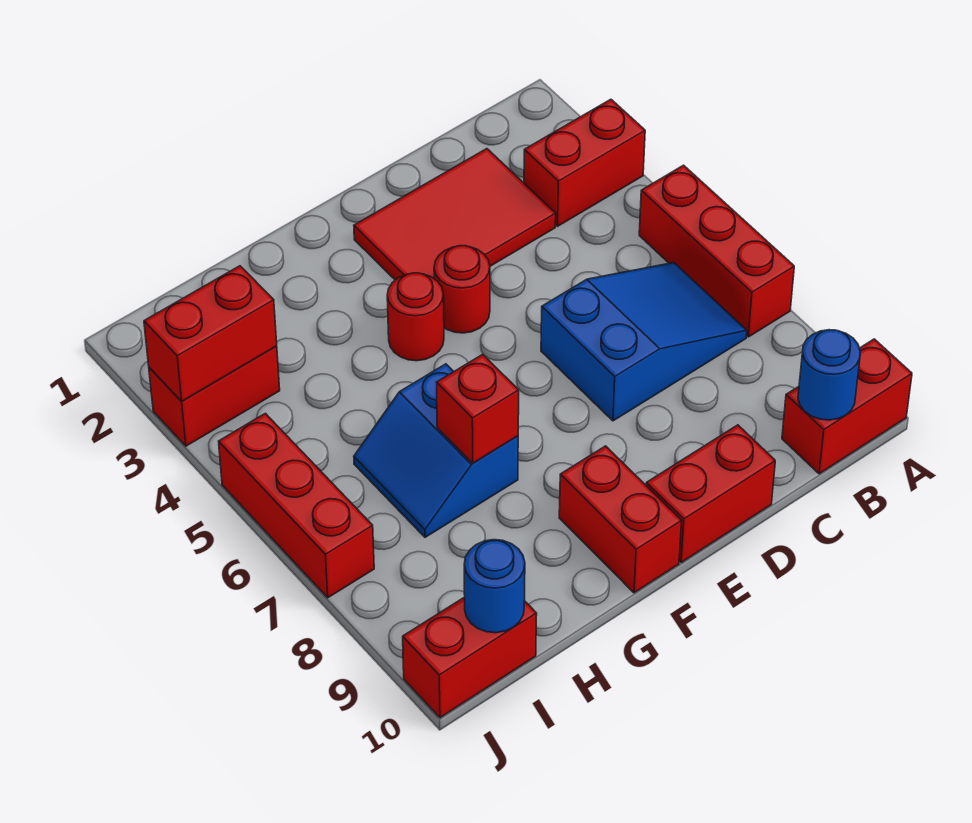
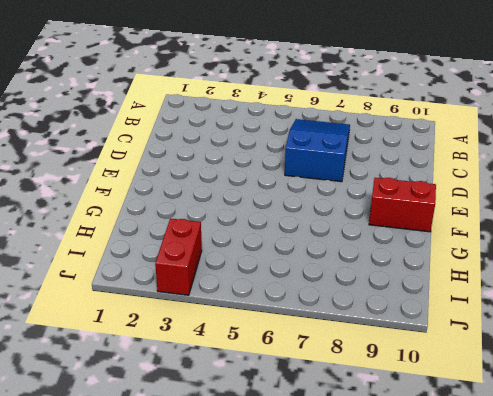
none -> red brick A3:B3 level 1
none -> red brick A5:A7 level 1
none -> red brick A10:B10 level 1

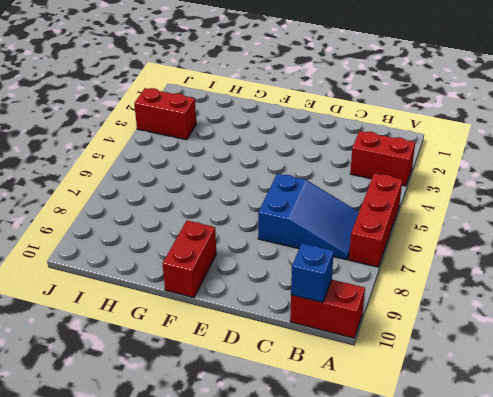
blue brick B10 level 2 -> blue round brick B10 level 2
none -> red tile C2:E3 level 1
none -> red brick D10:E10 level 1
none -> red round brick E4 level 1

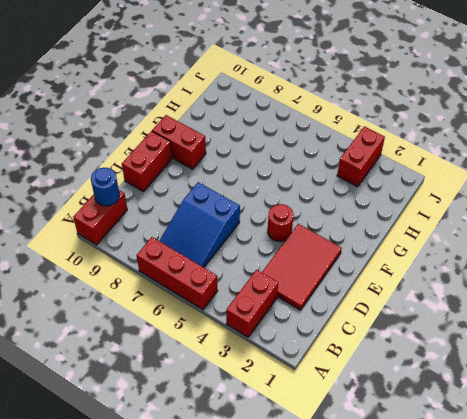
none -> red round brick F4 level 1
none -> blue slope G6:H7 level 1 top G
none -> red brick I10:J10 level 1

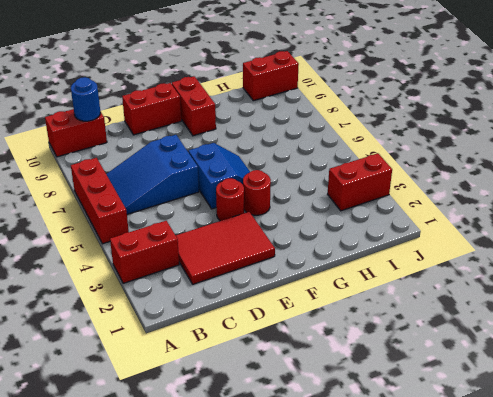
blue slope E5:F6 level 1 top E -> blue slope G6:H7 level 1 top G
none -> red brick J5:J7 level 1
none -> red brick G7 level 2
none -> red brick I3:J3 level 2

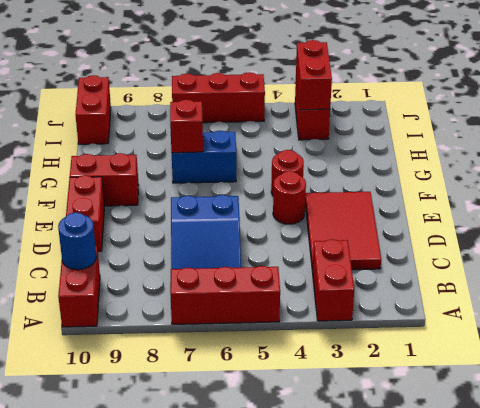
none -> blue round brick I10 level 2

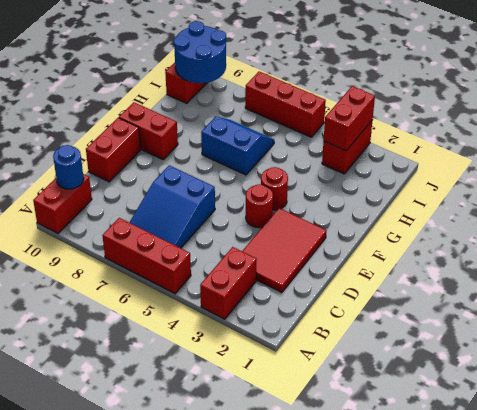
blue round brick I9:J10 level 2 -> blue round brick I10 level 2
none -> red brick G7 level 2

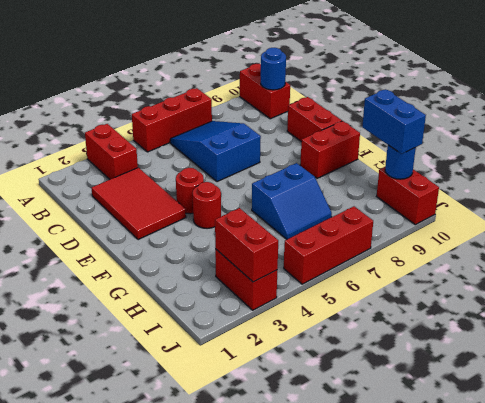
blue brick H10:I10 level 3 -> none
none -> red brick G7 level 2

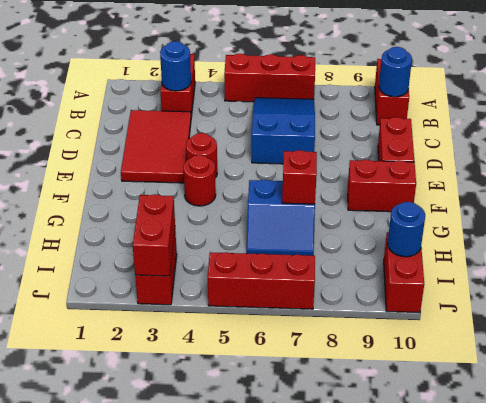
blue round brick B3 level 2 -> none

